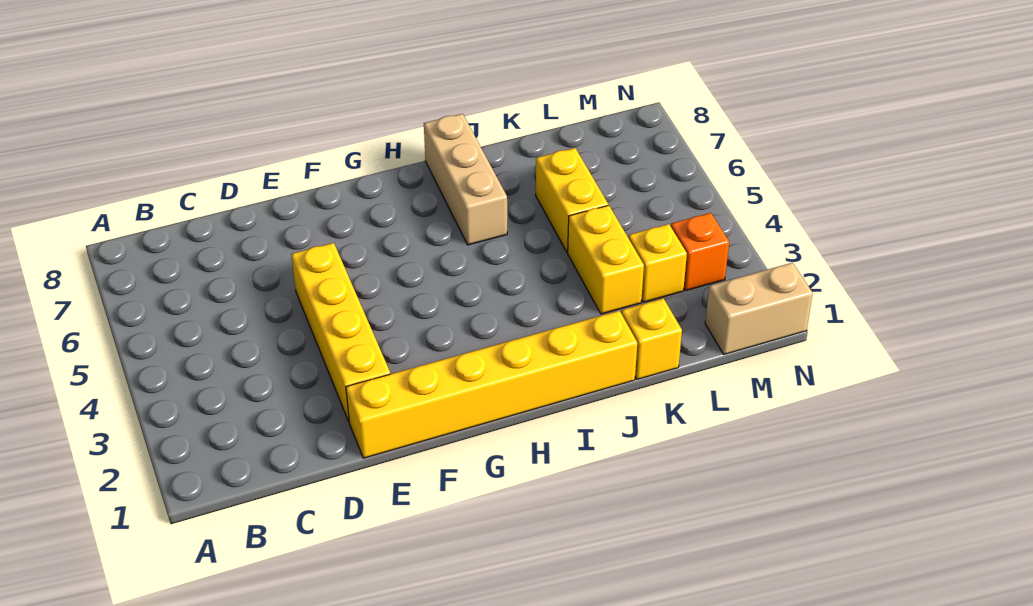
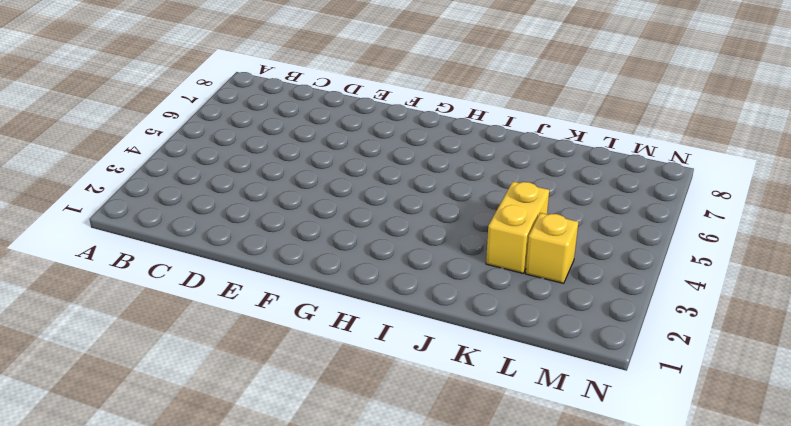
none -> yellow brick E1:J1 level 1
none -> yellow brick E2:E5 level 1

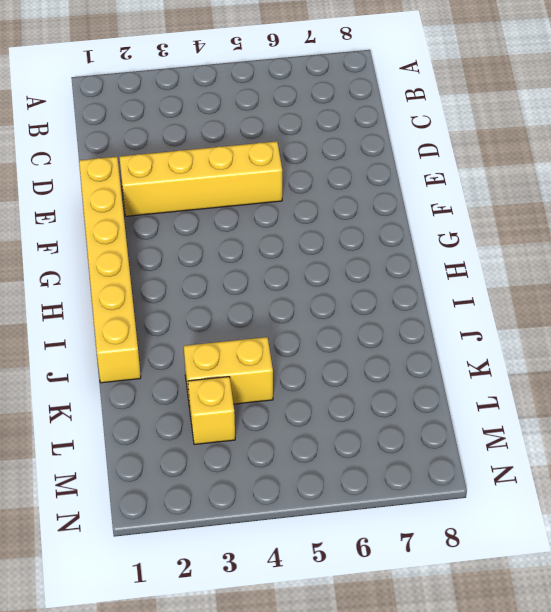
none -> tan brick I6:I8 level 1
none -> yellow brick K1 level 1

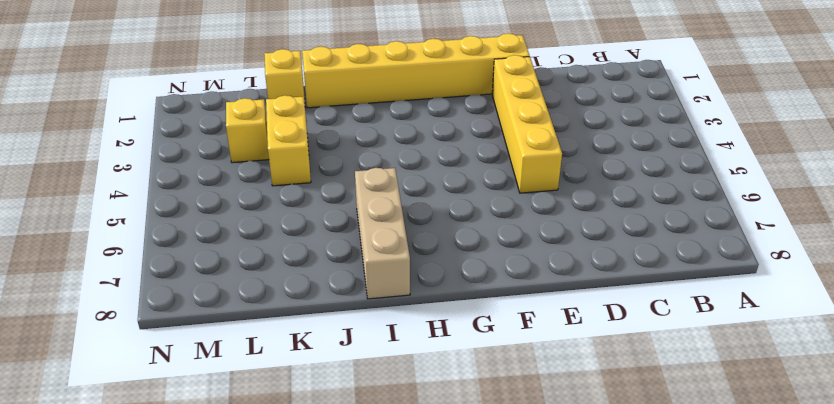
none -> yellow brick K5:K6 level 1
none -> tan brick M1:N1 level 1

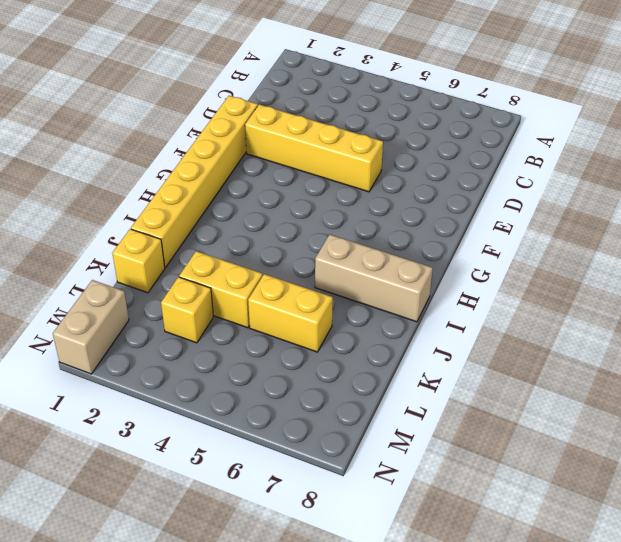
none -> orange brick M3 level 1

